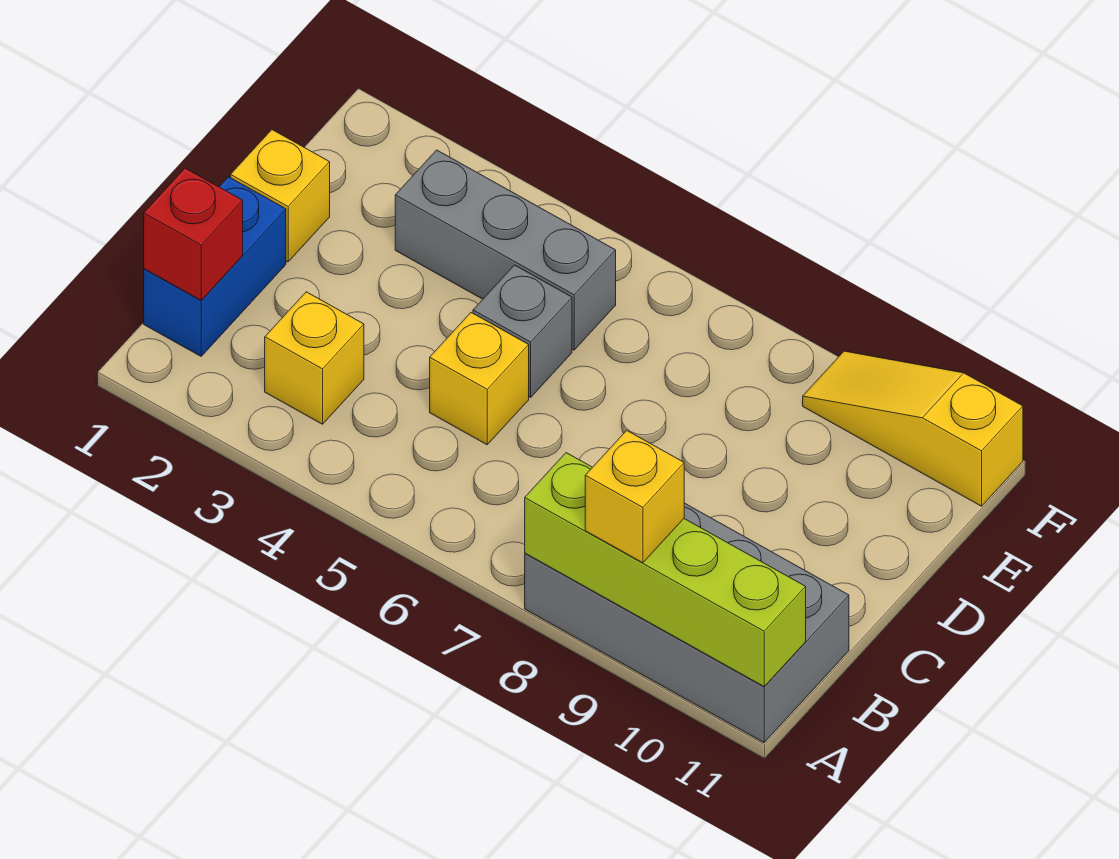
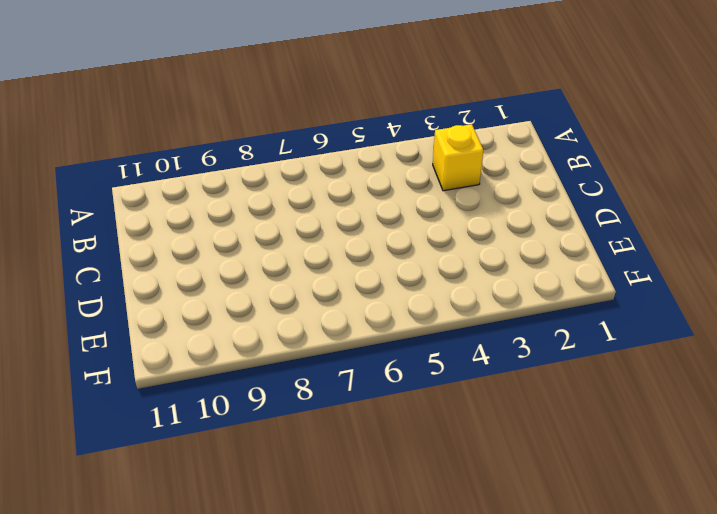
none -> grey brick A8:B11 level 1
none -> blue brick B1:C1 level 1

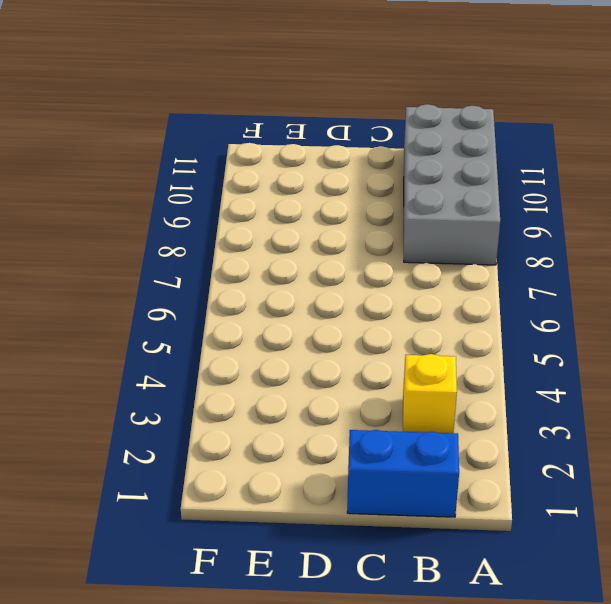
none -> yellow brick C5 level 1
none -> yellow brick D1 level 1

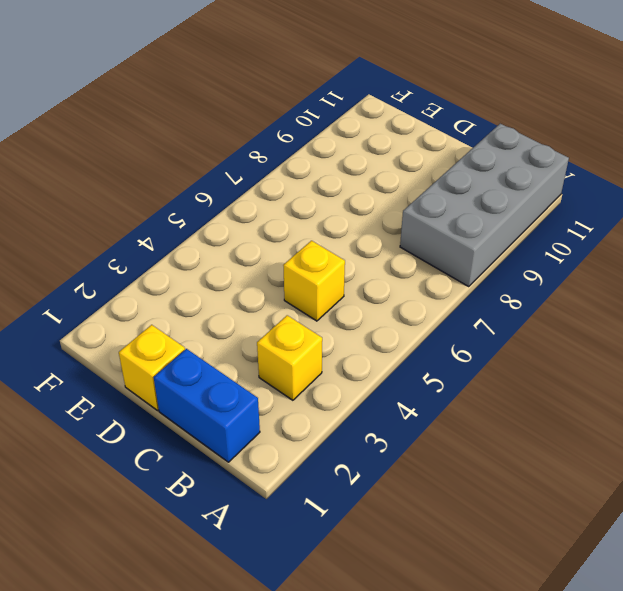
none -> grey brick D5 level 1
none -> grey brick E3:E5 level 1

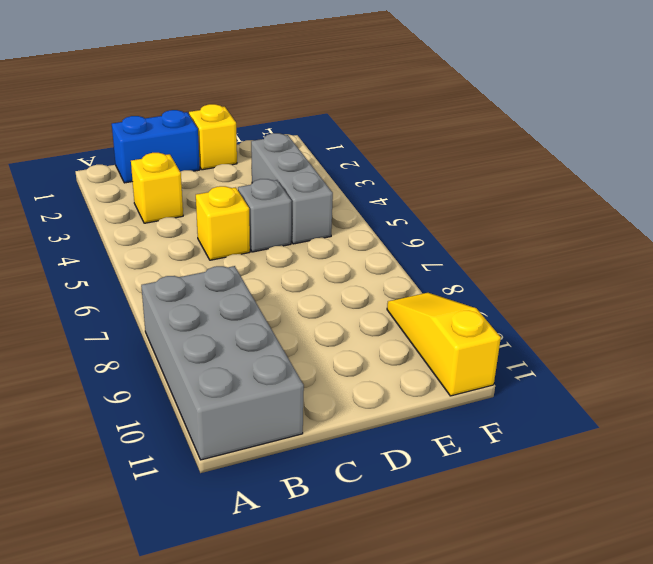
none -> lime brick A8:A11 level 2
none -> red brick B1 level 2

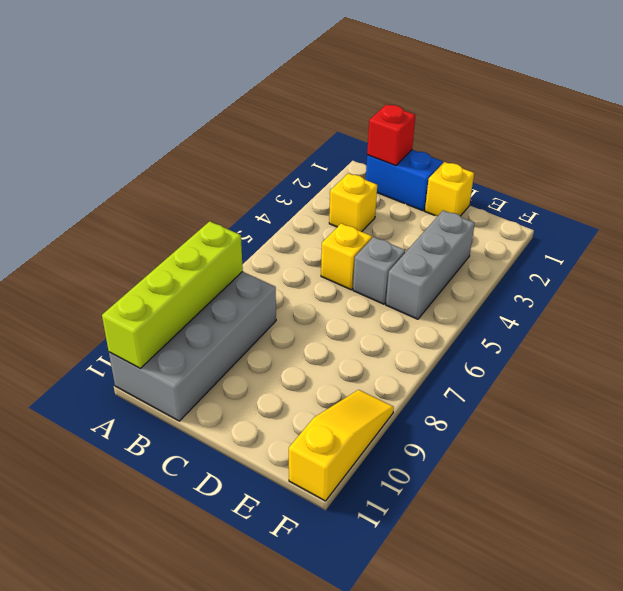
none -> yellow brick A9 level 3

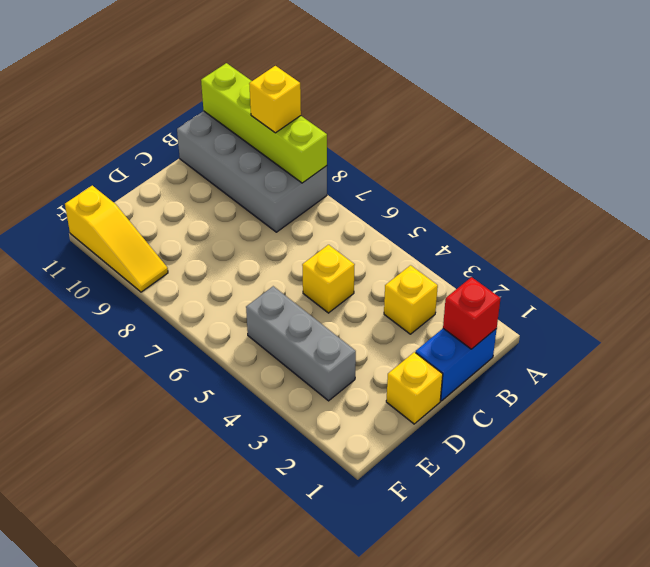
none -> grey brick D5 level 1

